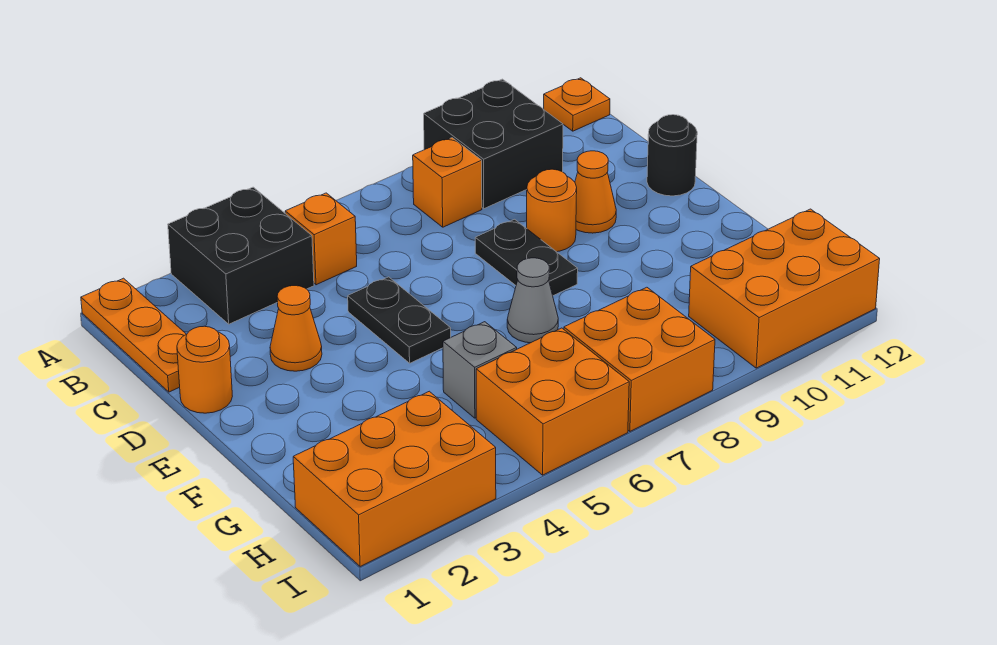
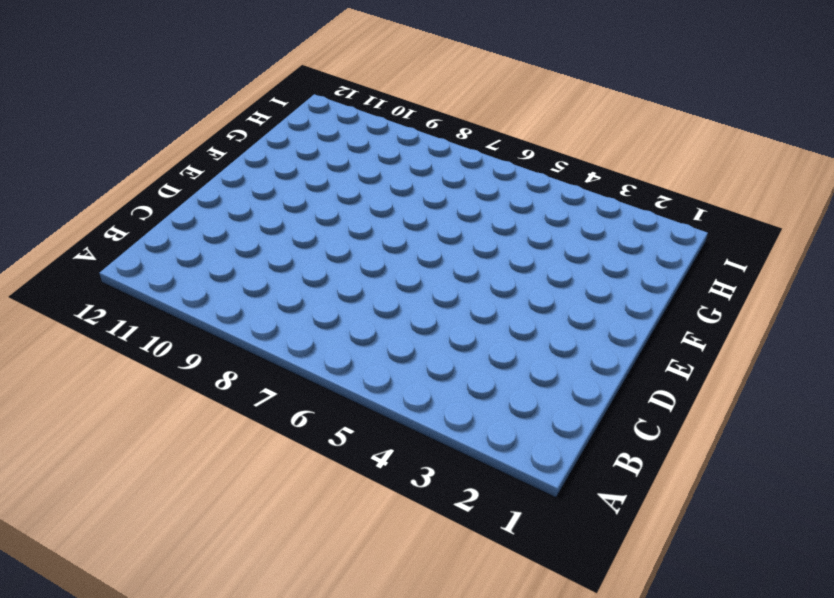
none -> orange plate A1:C1 level 1
none -> black brick A3:B4 level 1
none -> black brick A9:B10 level 1

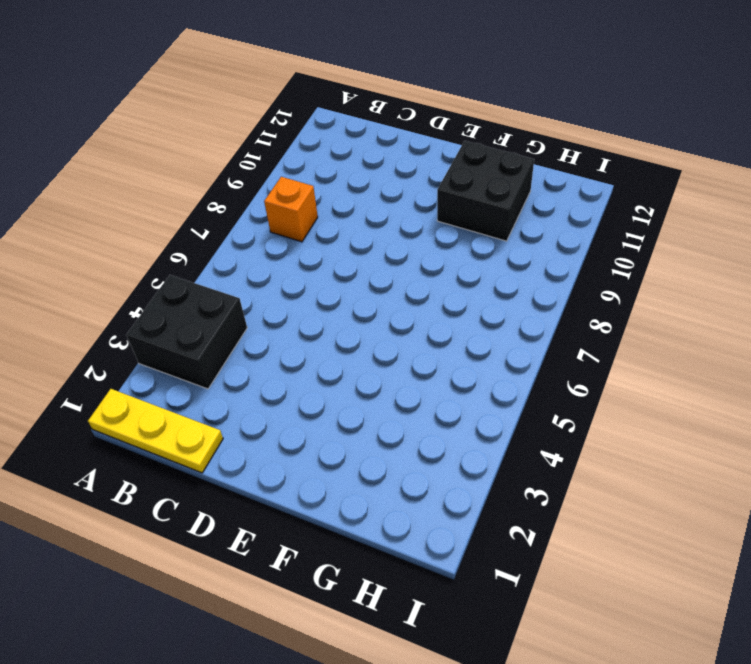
yellow plate A1:C1 level 1 -> orange plate A1:C1 level 1
black brick F10:G11 level 1 -> black brick A9:B10 level 1
none -> orange plate A12 level 1
none -> orange brick B5 level 1
none -> orange round brick D1 level 1

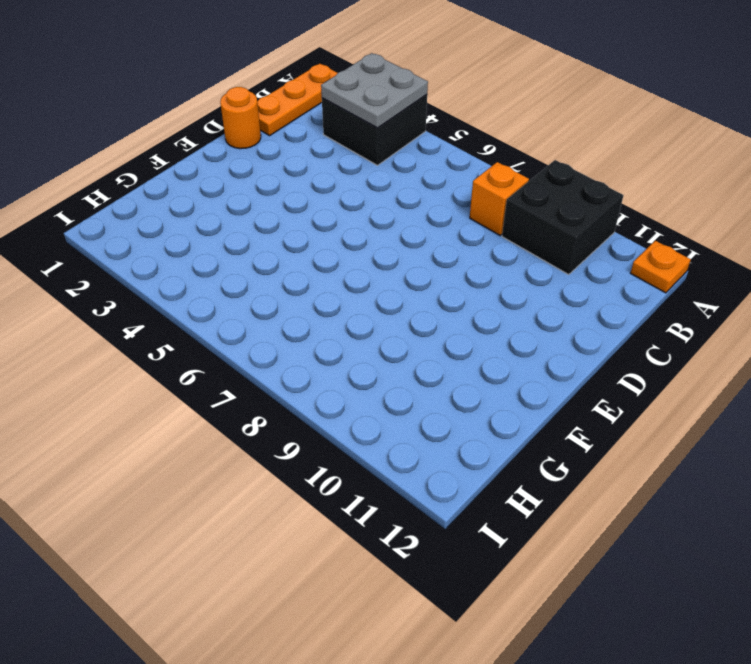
grey plate A3:B4 level 2 -> none
none -> orange brick B5 level 1
none -> orange cone D3 level 1
none -> black plate D5:E5 level 1

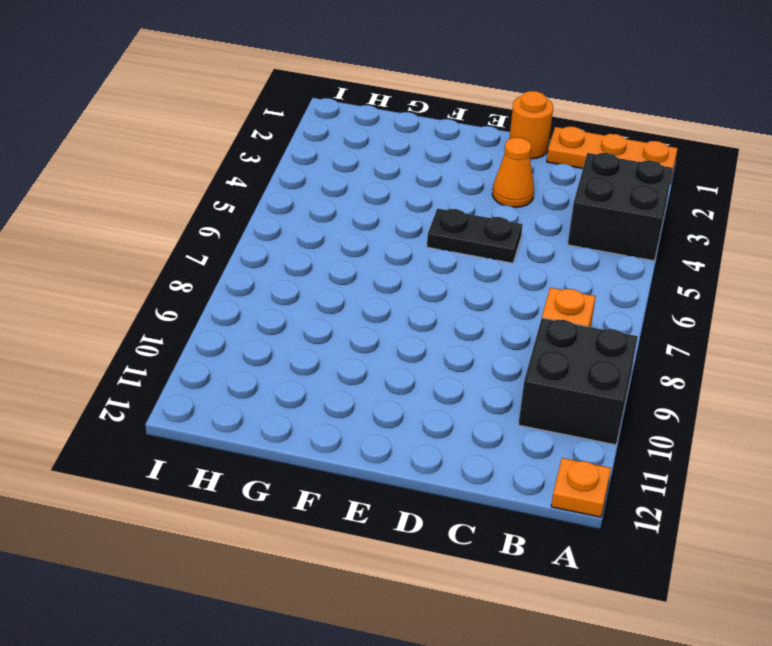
none -> orange brick B5 level 1
none -> black plate D8:E8 level 1
none -> orange round brick D9 level 1

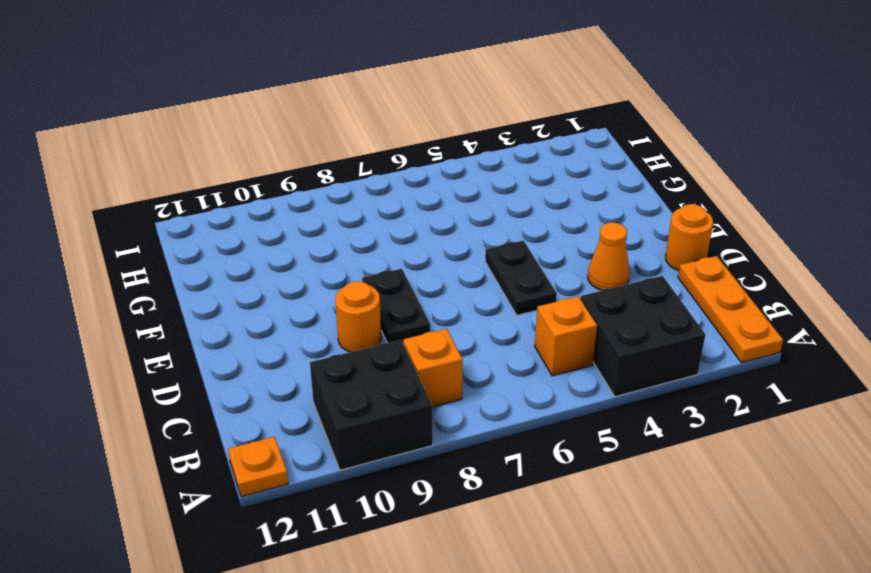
none -> orange cone D10 level 1
none -> black round brick D12 level 1
none -> grey cone F7 level 1

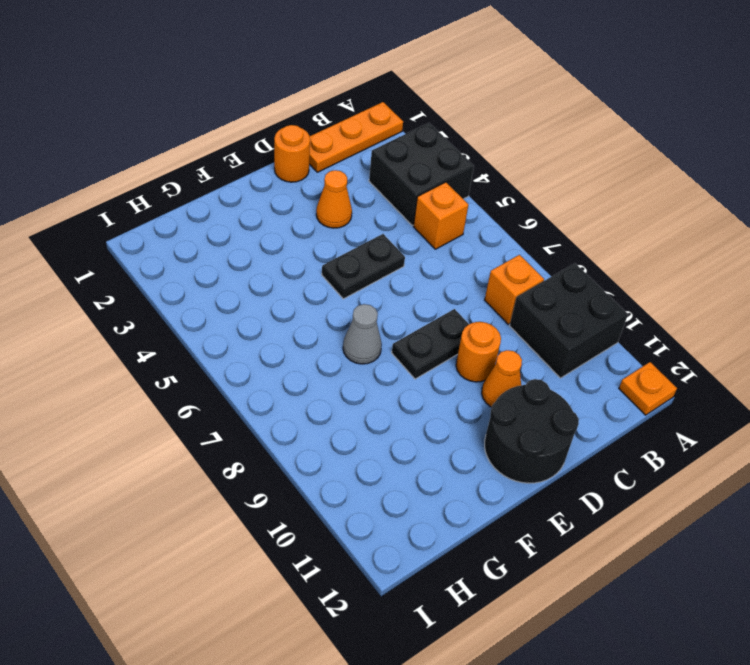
black round brick D11:E12 level 1 -> black round brick D12 level 1
none -> grey brick G5 level 1
none -> orange brick H1:I3 level 1
none -> orange brick H5:I6 level 1

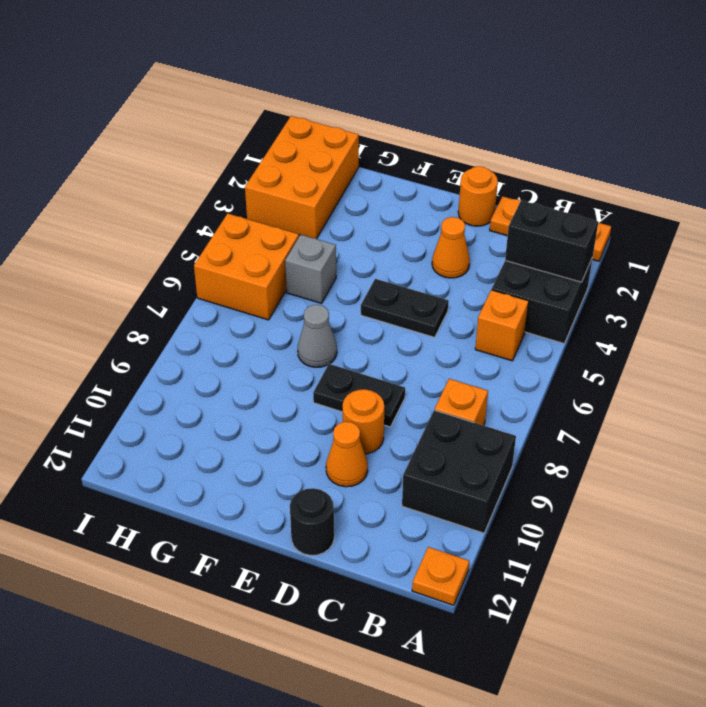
black brick A3:B3 level 2 -> none
none -> orange brick H7:I8 level 1
none -> orange brick H10:I12 level 1

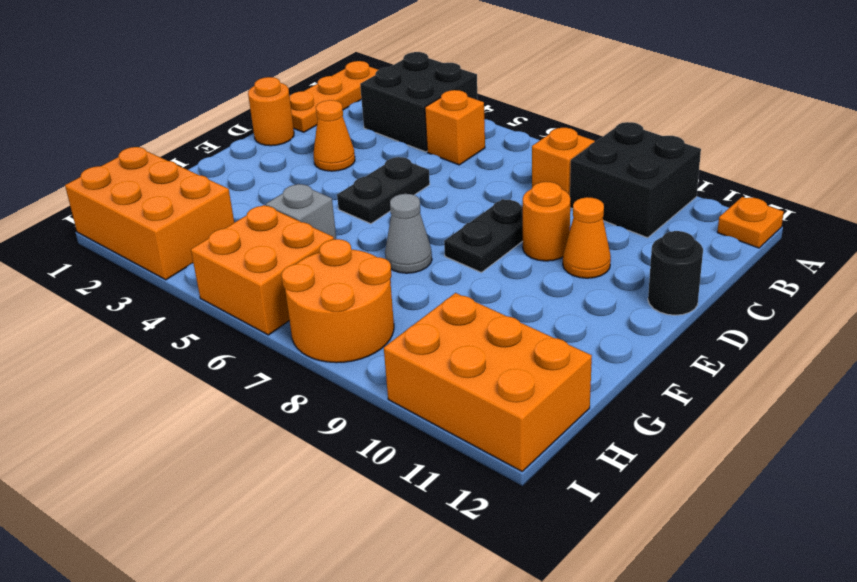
orange round brick H7:I8 level 1 -> orange brick H7:I8 level 1

